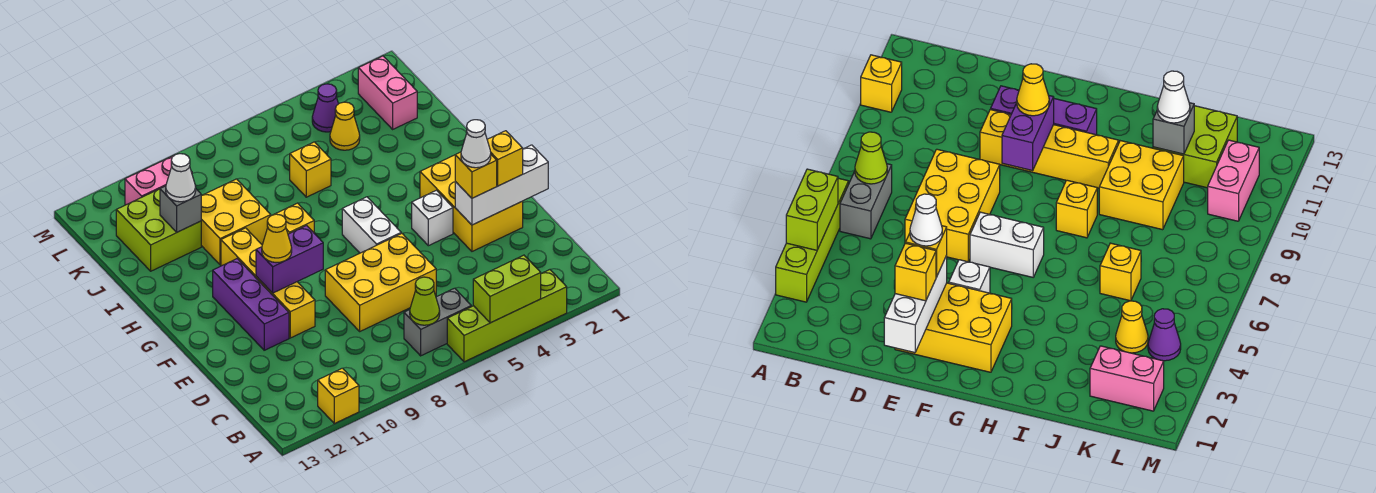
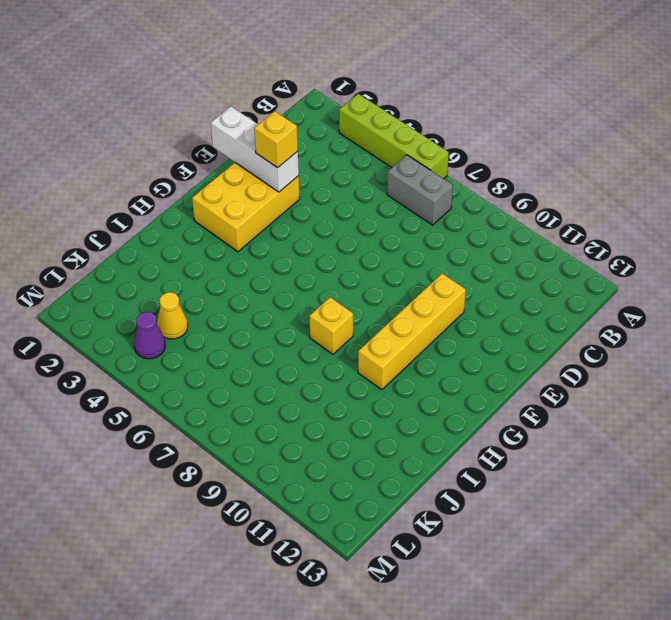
none -> yellow brick A11 level 1
none -> yellow brick D6:E8 level 1
none -> purple brick E11:G11 level 1

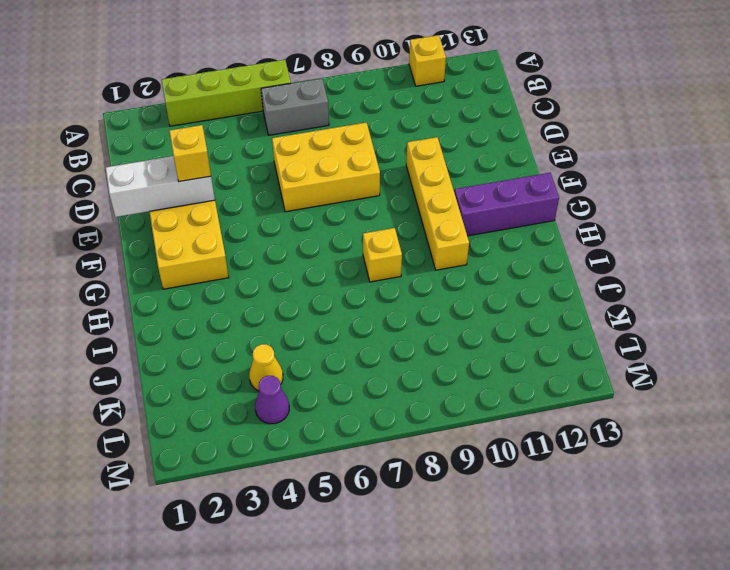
purple brick G11:G13 level 1 -> purple brick E11:G11 level 1
none -> white brick F4 level 1
none -> white brick F6:G6 level 1
none -> yellow brick I9:J10 level 1

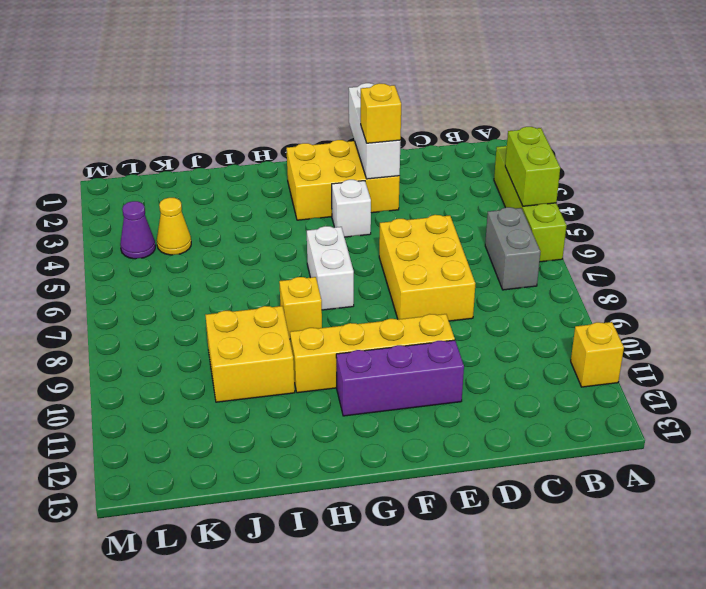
white brick G6:G7 level 1 -> white brick F6:G6 level 1
none -> yellow brick J6 level 1
none -> lime brick J11:K12 level 1
none -> pink brick K2:L2 level 1

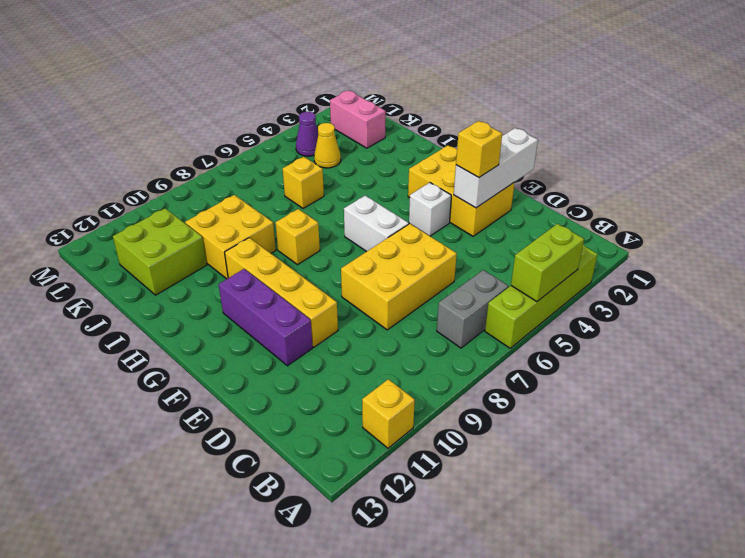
none -> pink brick L10:L11 level 1
none -> lime cone B7 level 2
none -> purple brick F9:F10 level 2

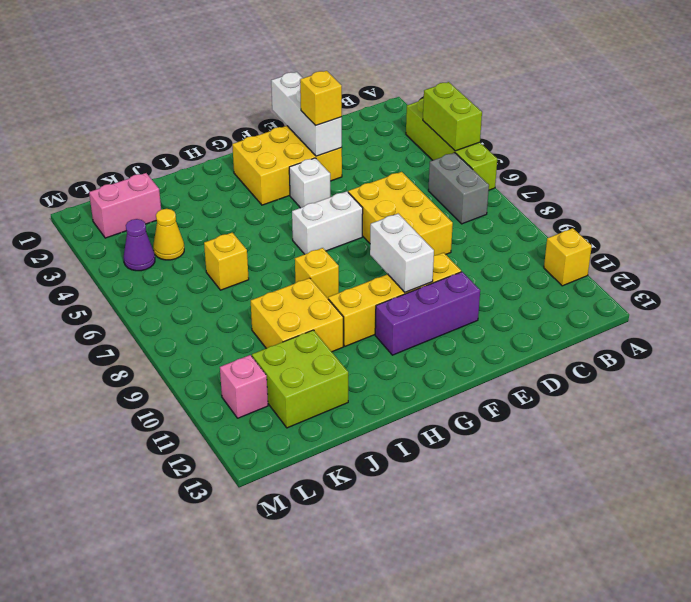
white brick F9:F10 level 2 -> purple brick F9:F10 level 2
pink brick L11 level 1 -> pink brick L10:L11 level 1
none -> lime cone B7 level 2
none -> grey brick J11 level 2
none -> yellow brick E2 level 3

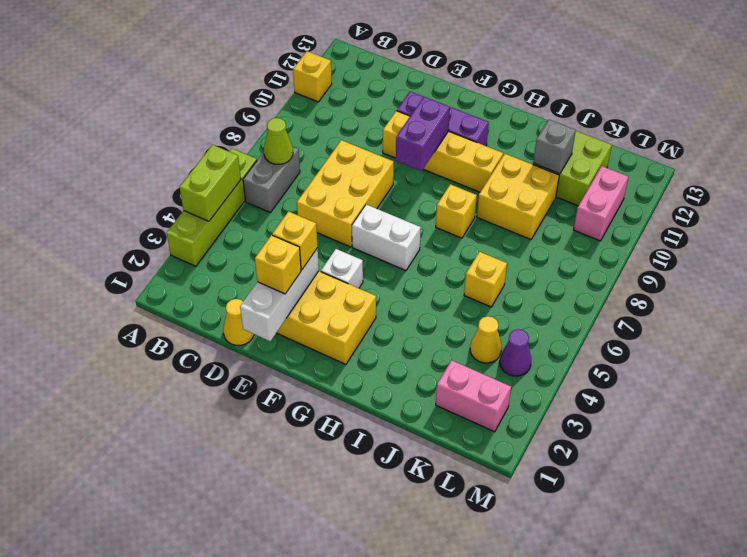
yellow cone D1 level 1 -> yellow cone F10 level 3
none -> white cone J11 level 3
none -> white cone E3 level 4

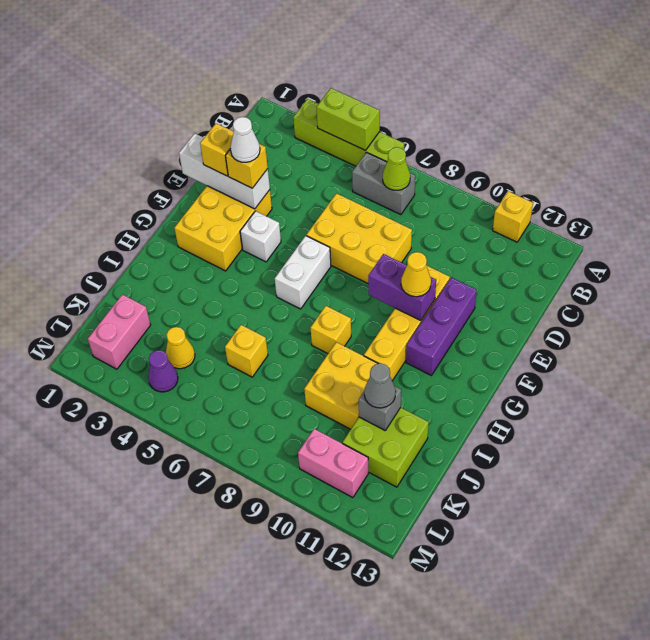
grey cone J11 level 3 -> white cone J11 level 3

